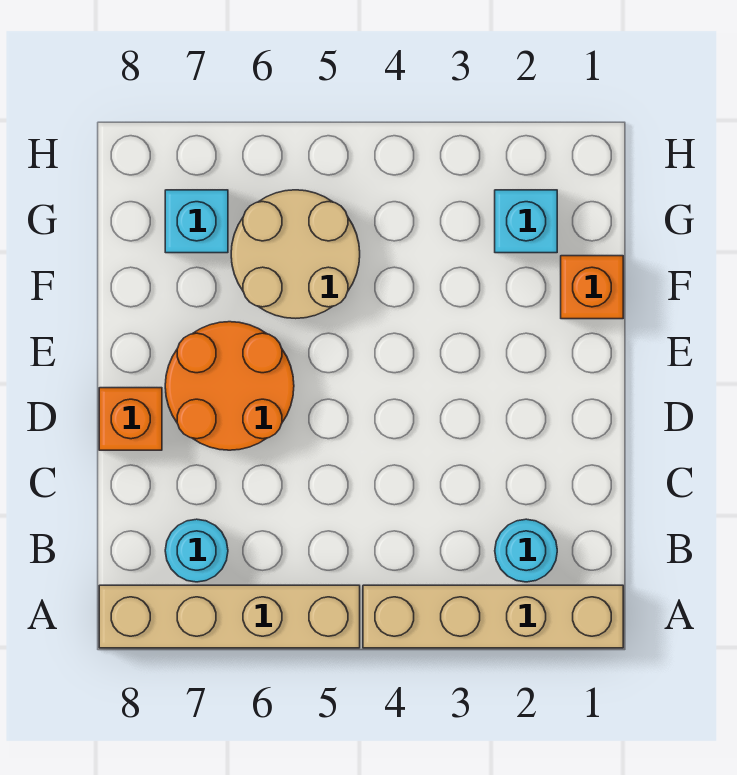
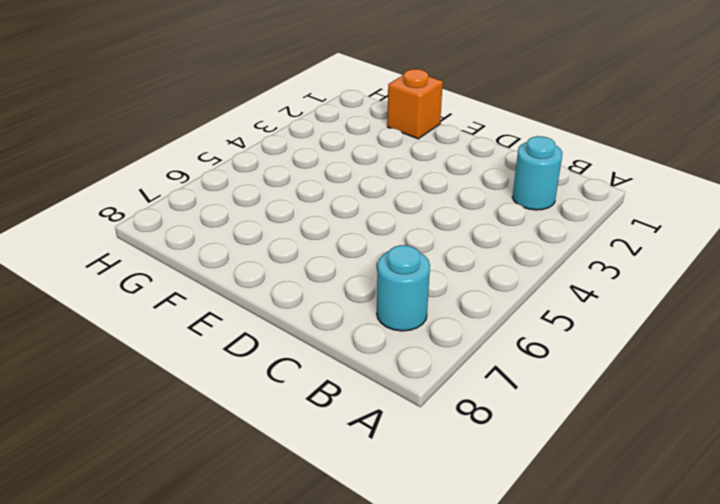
none -> tan brick A1:A4 level 1
none -> tan brick A5:A8 level 1

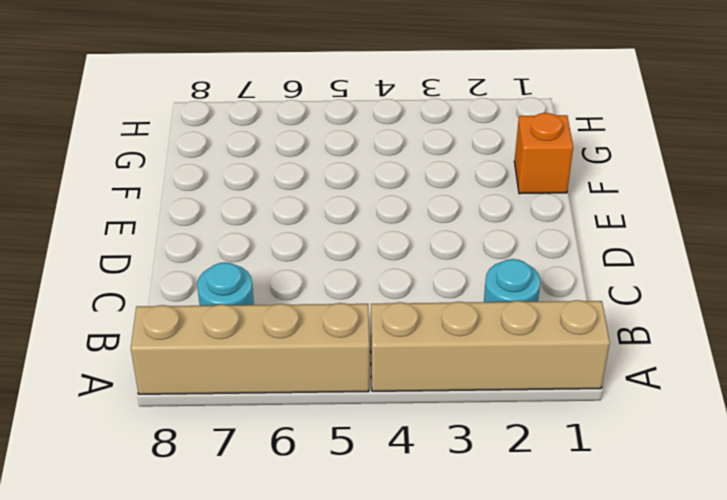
none -> orange round brick D6:E7 level 1
none -> orange brick D8 level 1

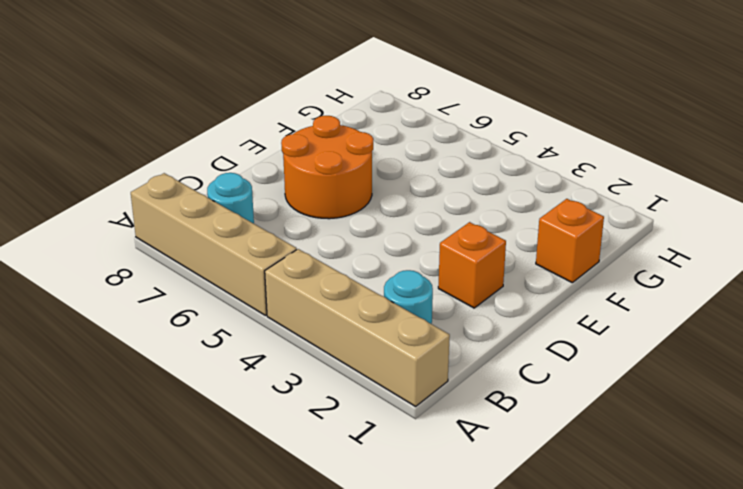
orange brick D2 level 1 -> orange brick D8 level 1
none -> tan round brick F5:G6 level 1
none -> cyan brick G2 level 1

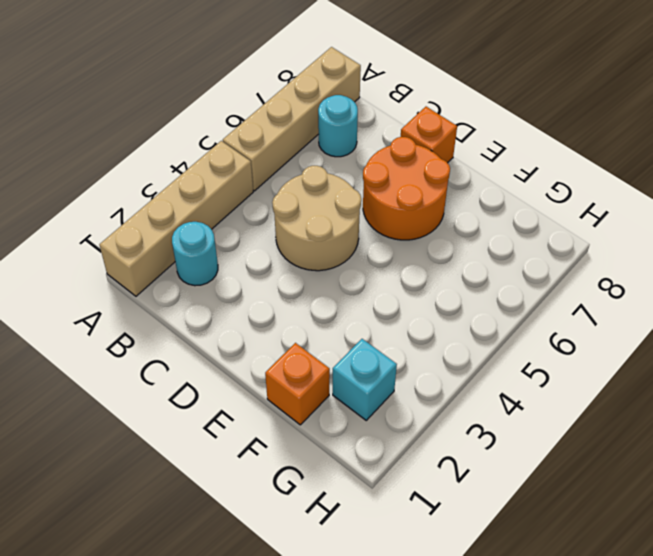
tan round brick C4:D5 level 1 -> tan round brick F5:G6 level 1
none -> cyan brick G7 level 1

